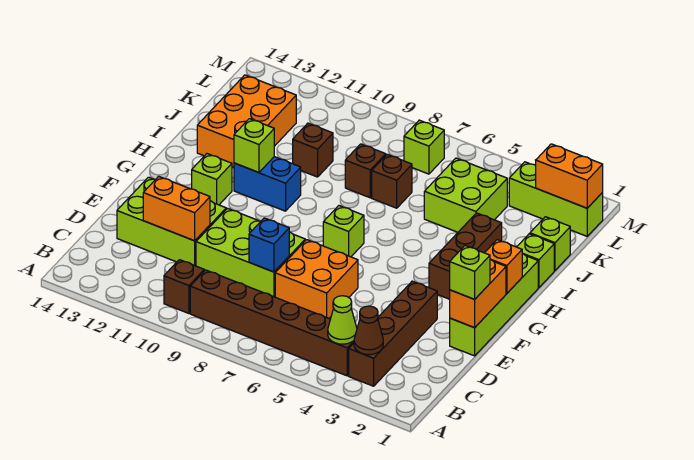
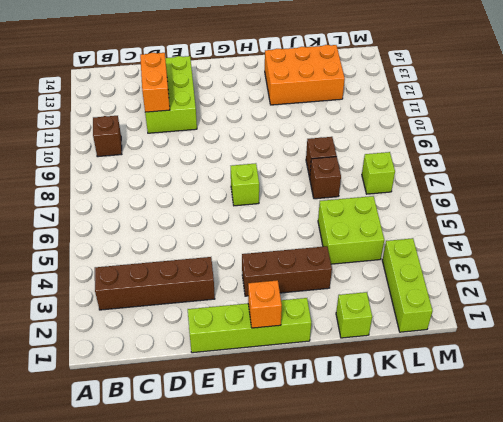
none -> brown brick B4:B9 level 1
none -> orange brick D6:E7 level 1
none -> lime brick D8:E10 level 1

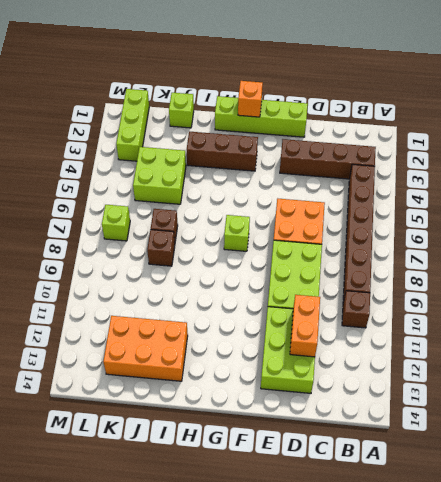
none -> lime brick G12 level 1
none -> blue brick H10:H11 level 1
none -> lime brick I1 level 1

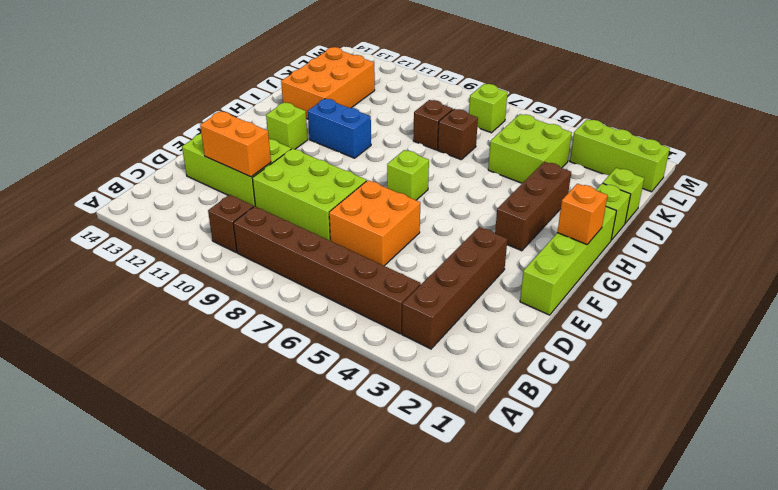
none -> brown brick J10 level 1
none -> brown cone B3 level 2
none -> lime cone B4 level 2

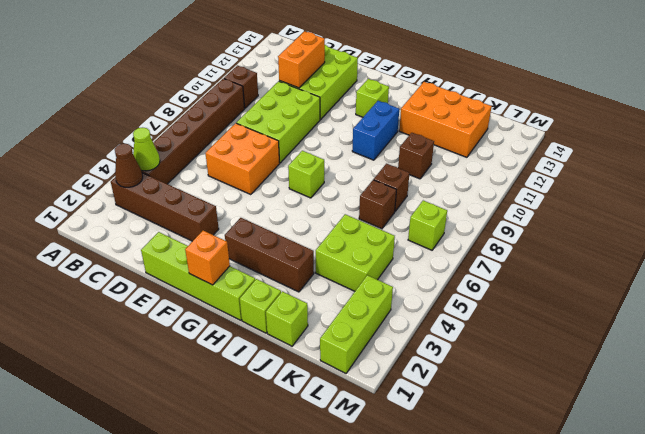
none -> blue brick D8 level 2
none -> orange brick E1:F1 level 2
none -> lime brick H11 level 2

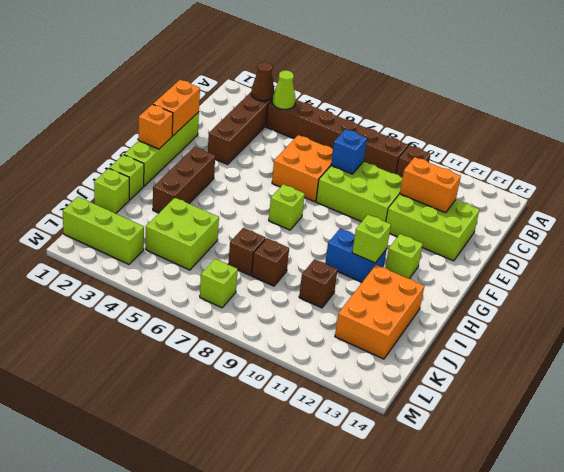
none -> orange brick L1:L2 level 2
none -> lime brick E1 level 3

